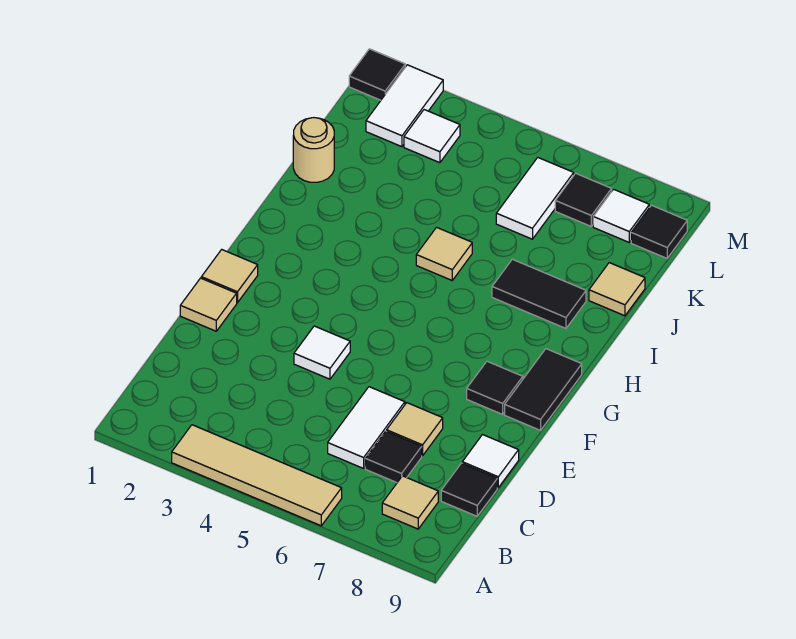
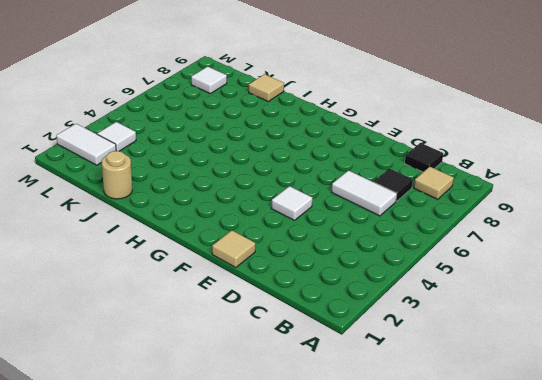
none -> tan tile A3:A6 level 1
none -> tan tile D7 level 1
none -> white tile D9 level 1

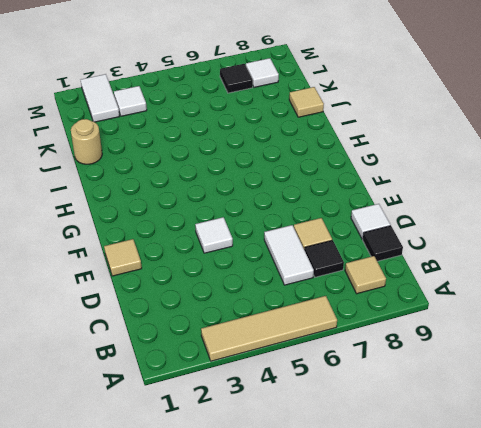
none -> tan tile F1 level 1
none -> black tile F8 level 1
none -> black tile F9:G9 level 1

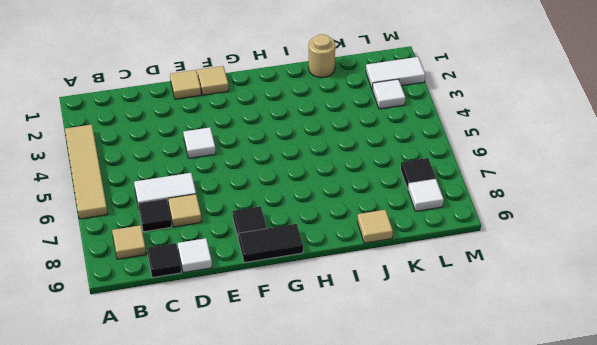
none -> tan tile I5 level 1
none -> black tile I7:I8 level 1
none -> white tile K6:L6 level 1

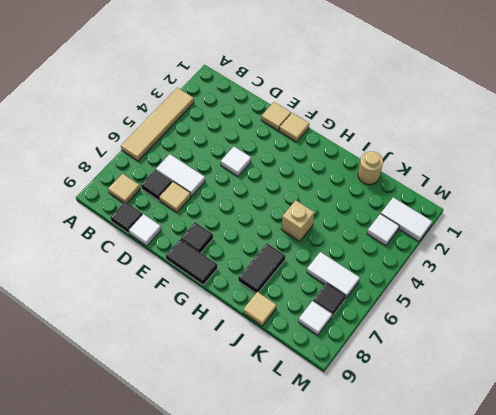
tan brick I5 level 1 -> tan tile I5 level 1
none -> black tile L9 level 1
none -> black tile M1 level 1

